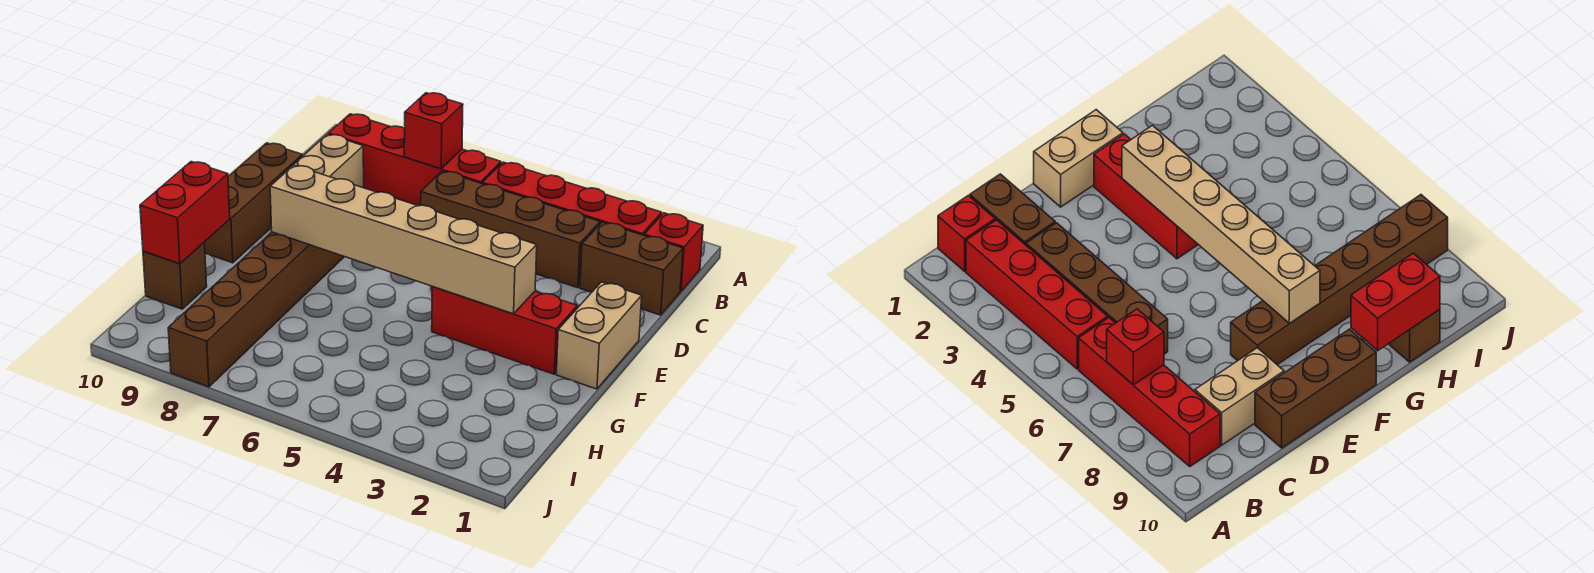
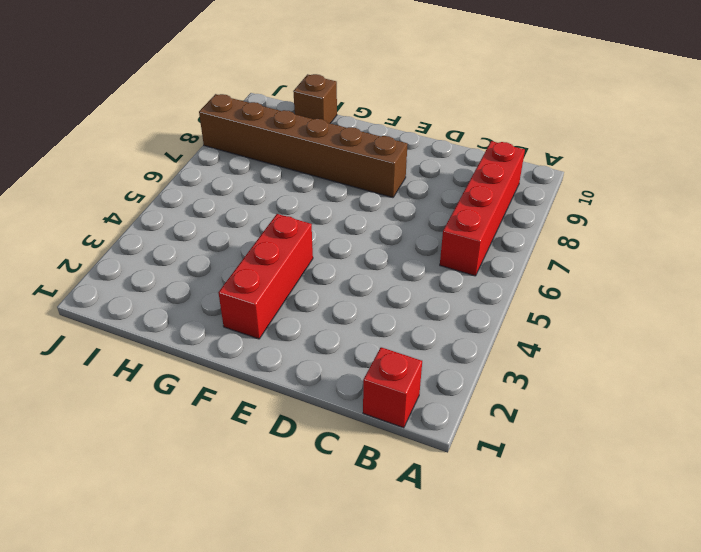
none -> red brick B2:B5 level 1
none -> brown brick C1:C2 level 1
none -> brown brick C3:C6 level 1

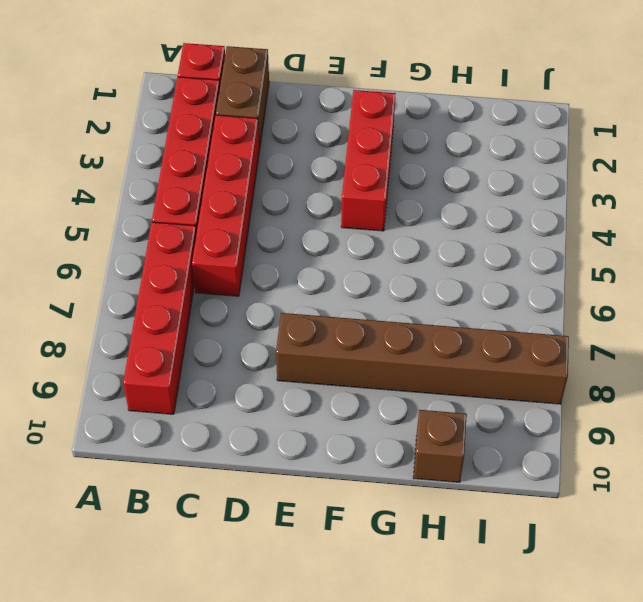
red brick C3:C6 level 1 -> brown brick C3:C6 level 1
none -> tan brick C9:D9 level 1
none -> brown brick D10:F10 level 1
none -> tan brick E1:F1 level 1

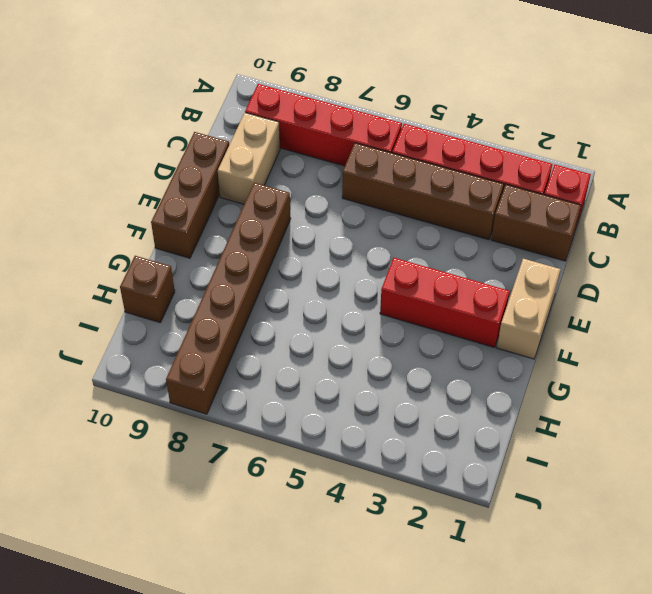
none -> red brick B7 level 2
none -> tan brick F3:F8 level 2
none -> red brick G10:H10 level 2

